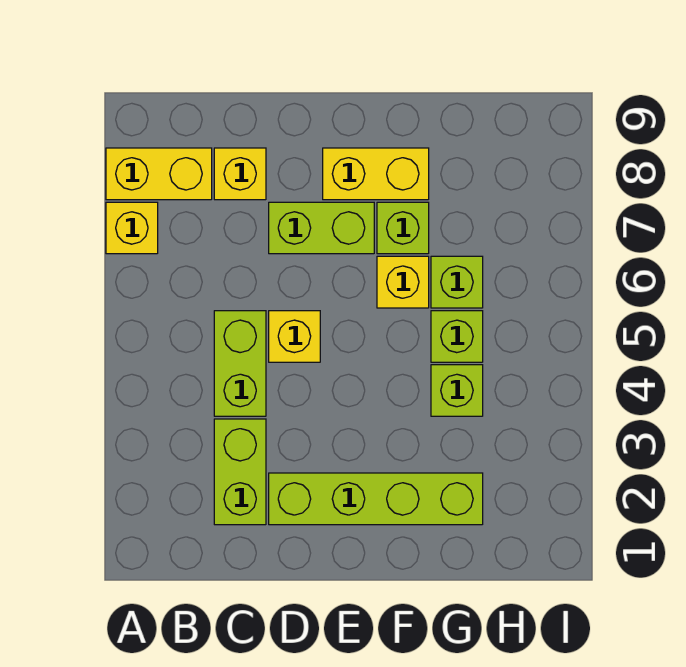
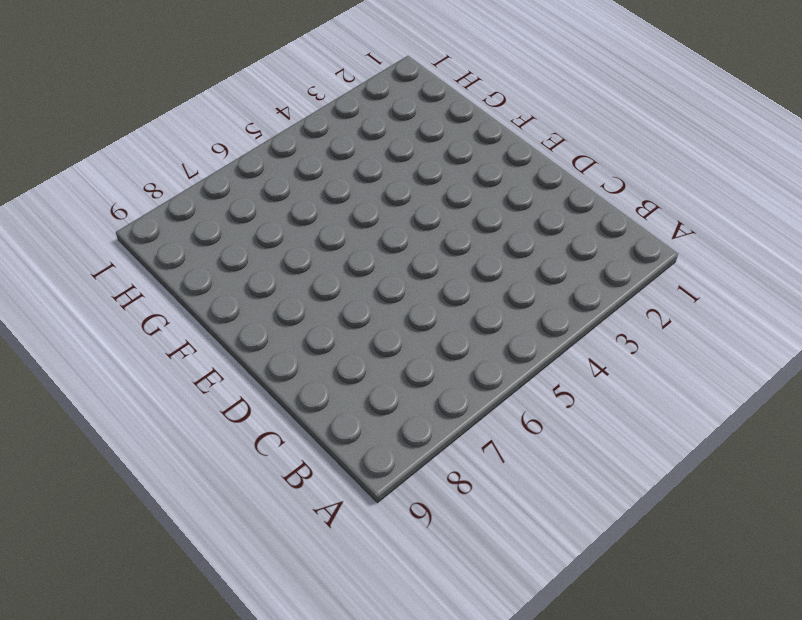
none -> yellow brick A7 level 1
none -> yellow brick A8:B8 level 1
none -> lime brick C2:C3 level 1

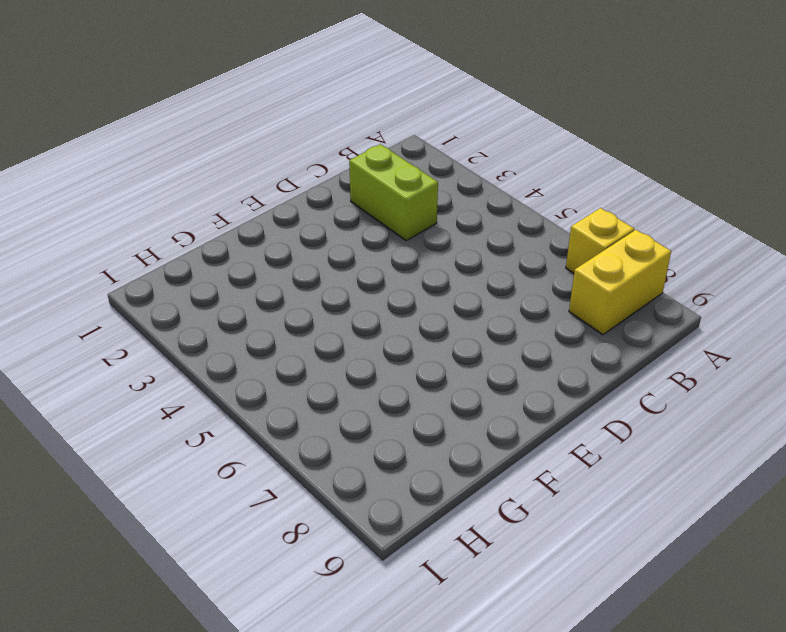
none -> lime brick C4:C5 level 1
none -> yellow brick C8 level 1
none -> lime brick D2:G2 level 1

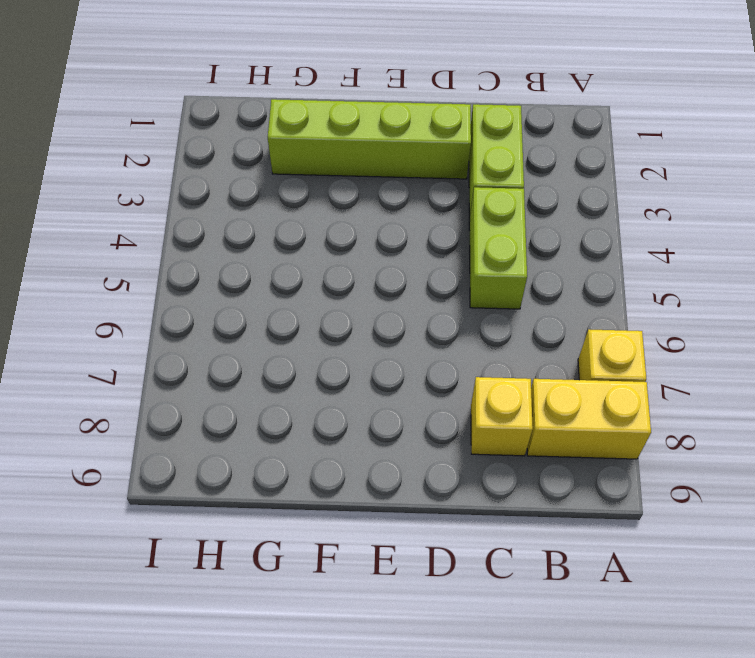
none -> yellow brick D5 level 1
none -> lime brick D7:E7 level 1
none -> yellow brick E8:F8 level 1

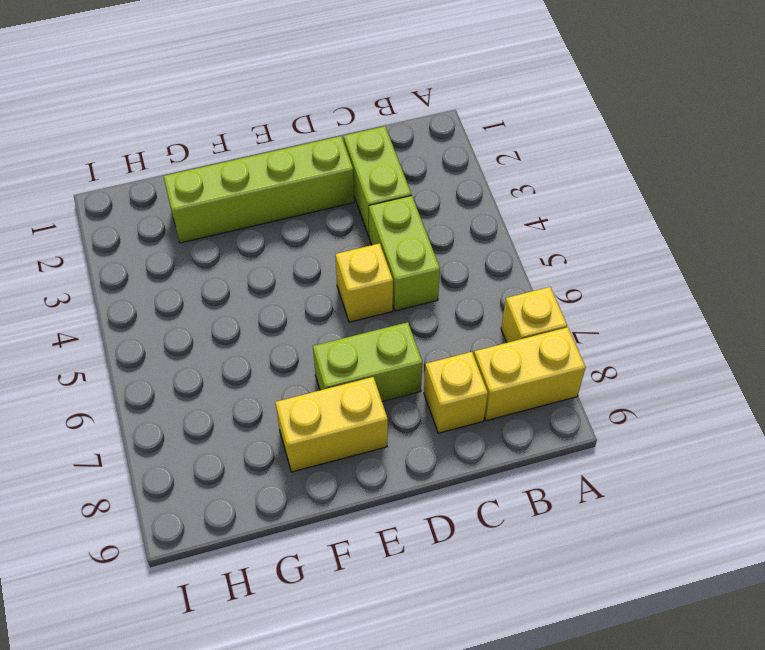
none -> yellow brick F6 level 1
none -> lime brick F7 level 1
none -> lime brick G4 level 1

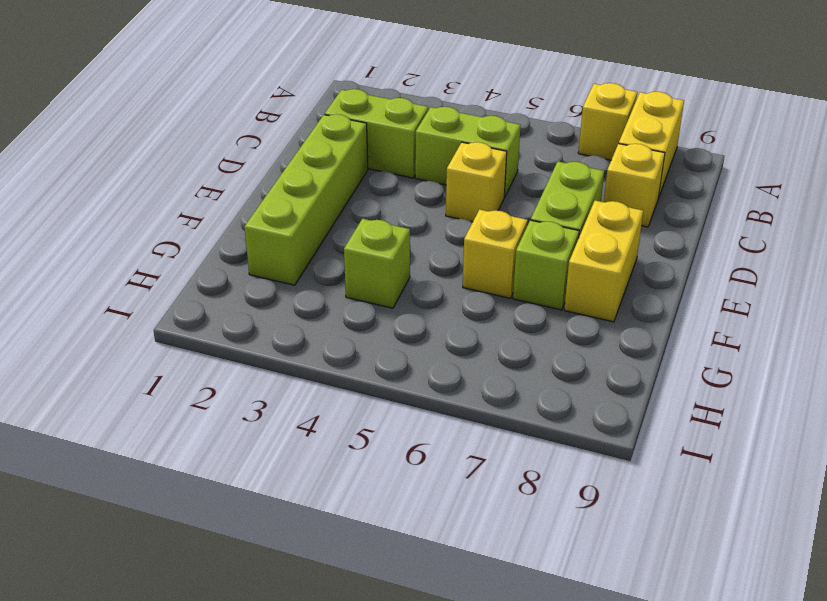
none -> lime brick G5 level 1
none -> lime brick G6 level 1

